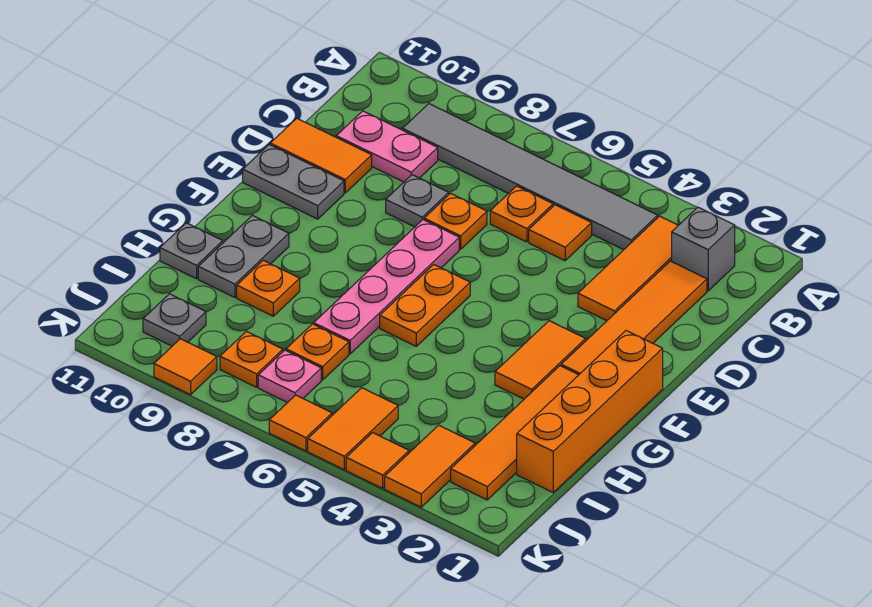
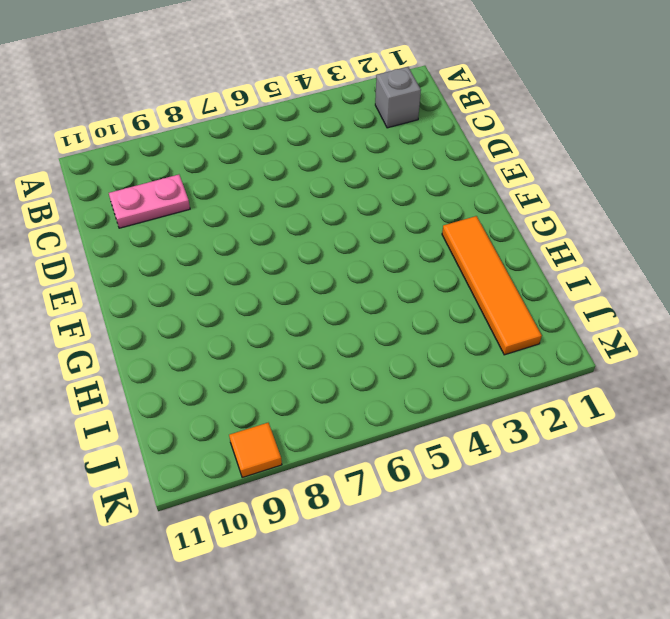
none -> orange tile B3:D3 level 1
none -> grey tile B4:B9 level 1
none -> orange tile C2:F2 level 1

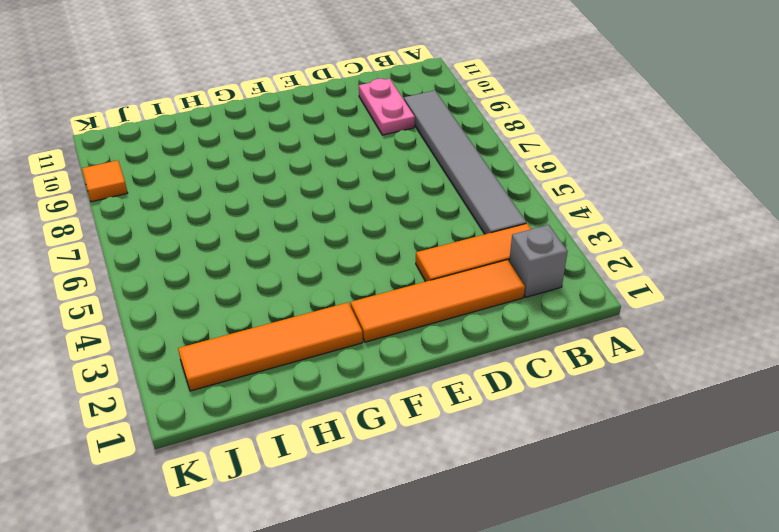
none -> orange tile C5 level 1
none -> orange plate C6 level 1
none -> orange plate D7 level 1

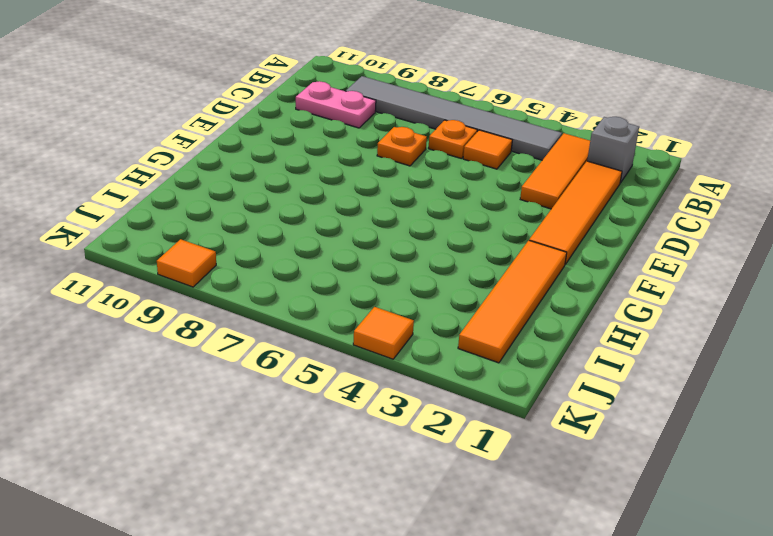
none -> grey plate D8 level 1
none -> orange tile D10:D11 level 1
none -> pink plate E7:H7 level 1

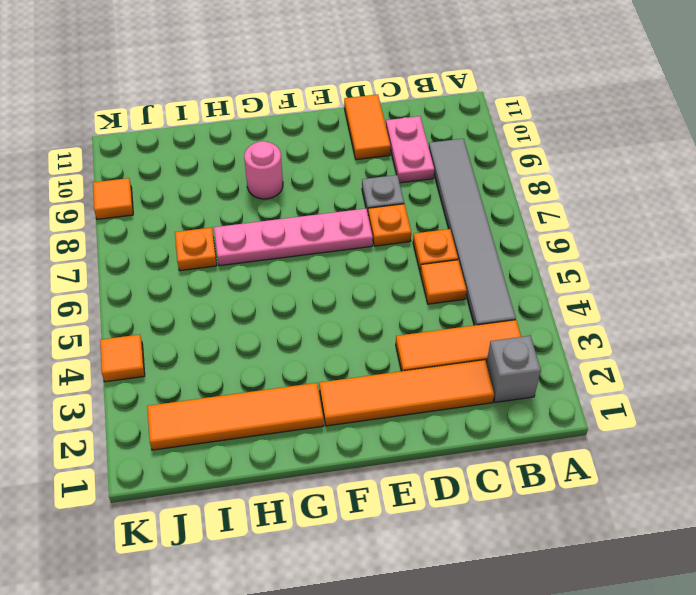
pink round brick G9 level 1 -> none
none -> grey plate E10:E11 level 1
none -> orange brick F1:I1 level 1
none -> orange tile F3:G3 level 1

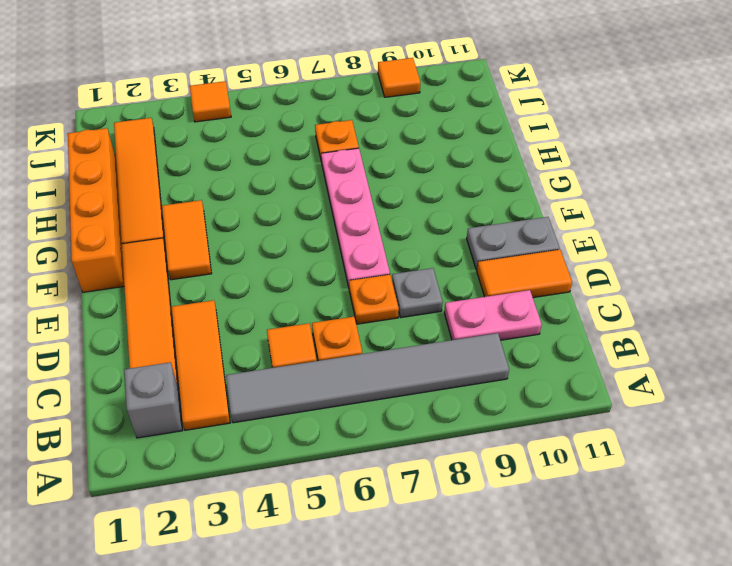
none -> orange plate F6:G6 level 1
none -> grey plate G10:H10 level 1
none -> orange plate H9 level 1

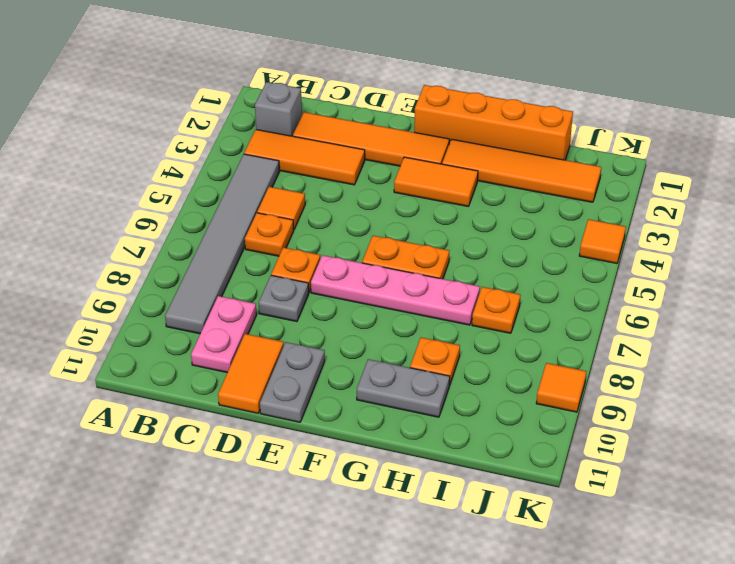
none -> grey plate H11 level 1
none -> orange tile J3:K3 level 1
none -> orange tile J5:K5 level 1

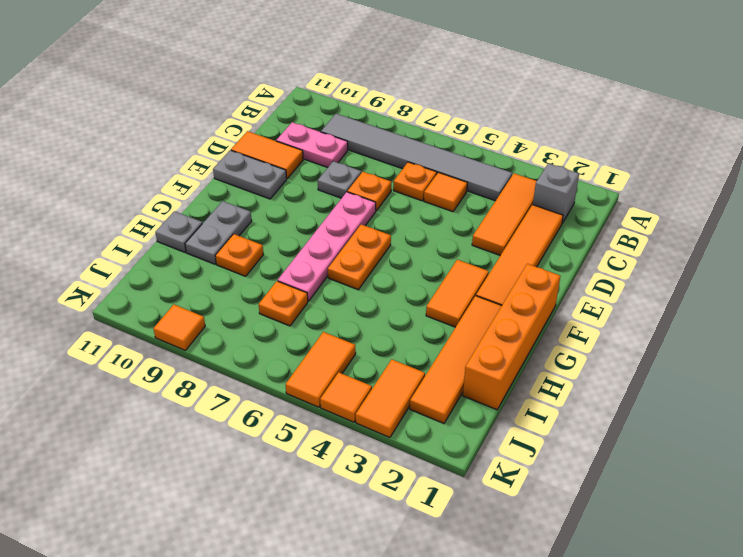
none -> pink plate J7 level 1
none -> orange plate J8 level 1
none -> grey plate J10 level 1

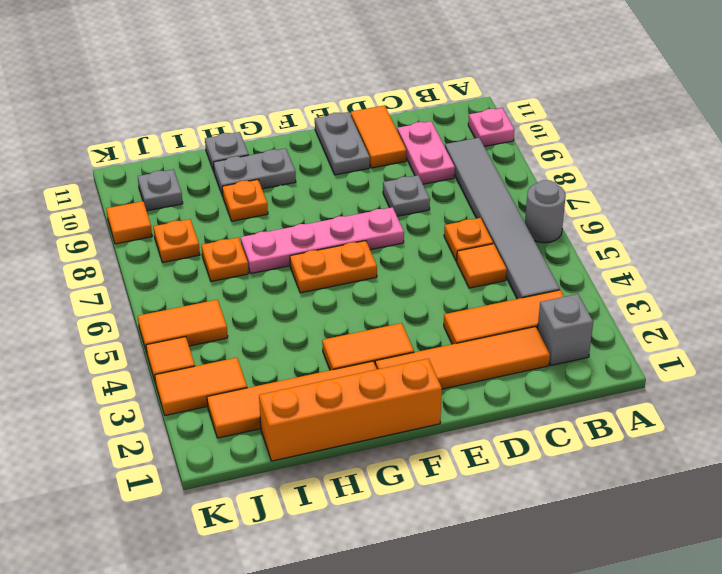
grey round brick A6 level 1 -> none
pink plate A10 level 1 -> pink plate J7 level 1
none -> orange plate D7 level 1
none -> orange tile K6 level 1

